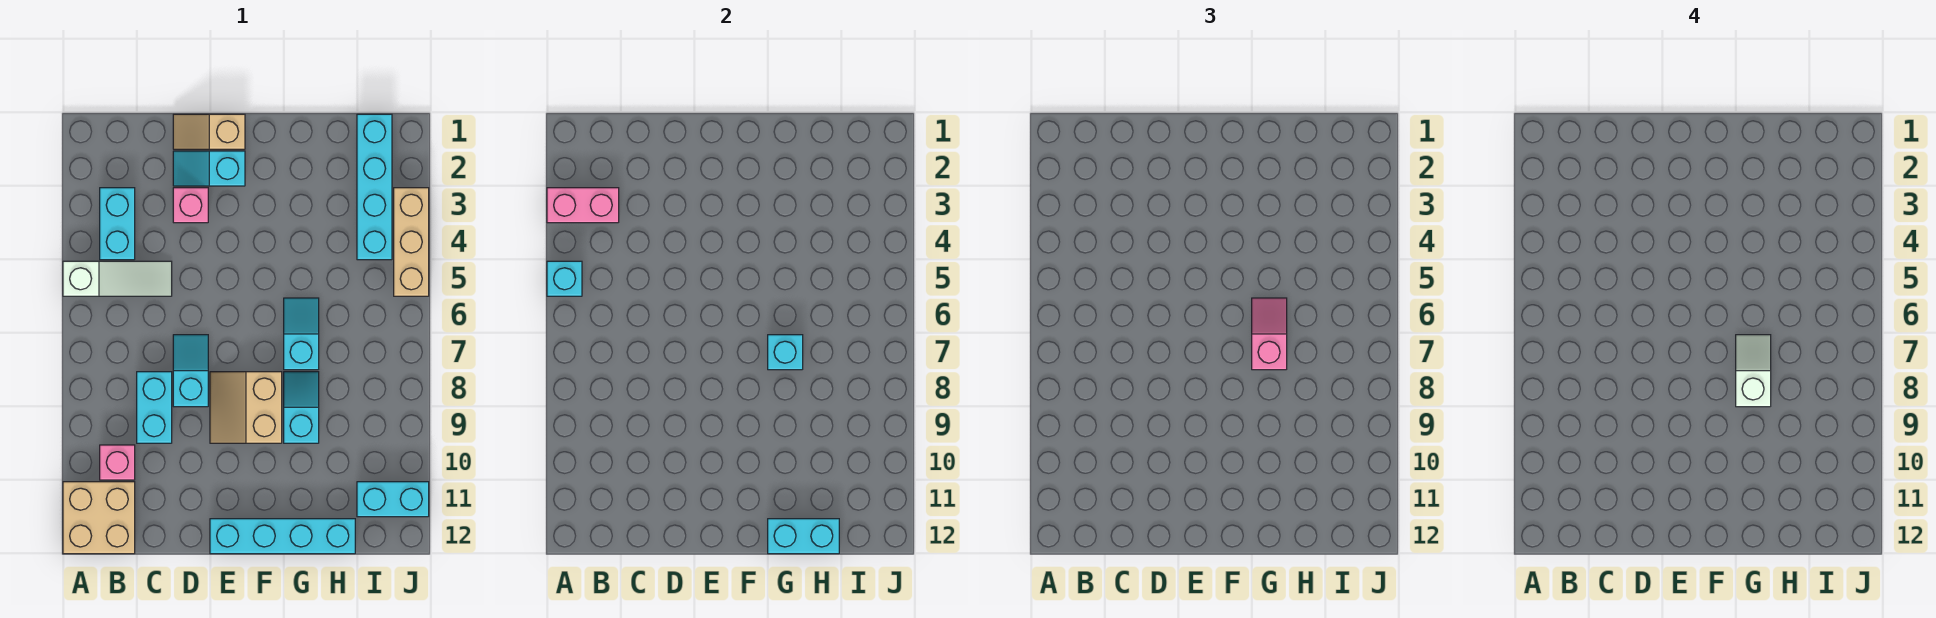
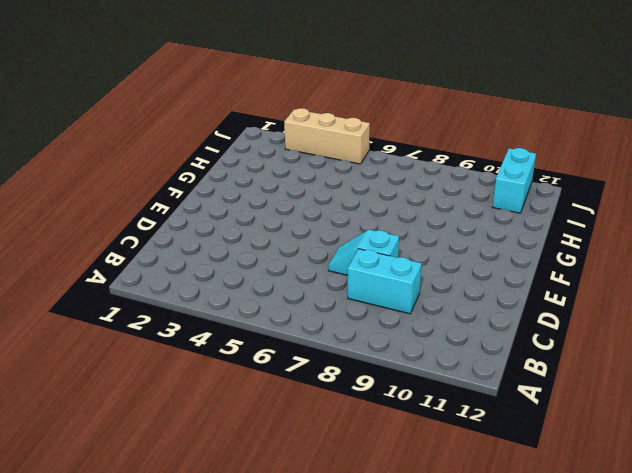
none -> white slope A5:C5 level 1 top A
none -> tan brick A11:B12 level 1
none -> cyan brick B3:B4 level 1

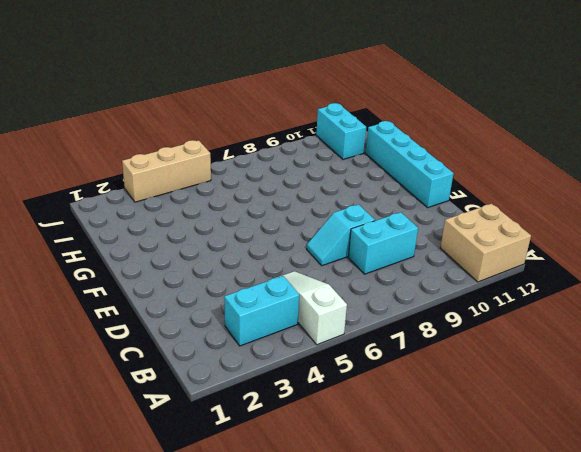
none -> pink brick B10 level 1
none -> tan slope D1:E1 level 1 top E
none -> cyan slope D2:E2 level 1 top E

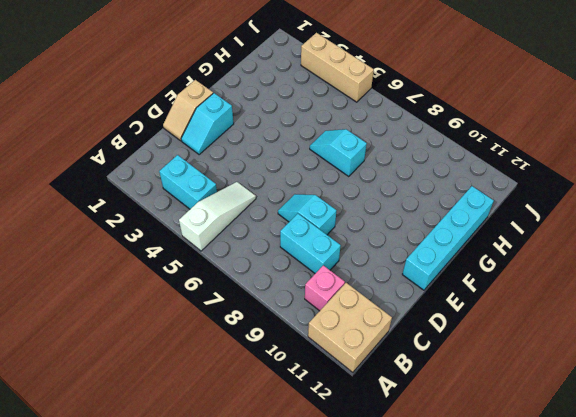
none -> pink brick D3 level 1
none -> tan slope E8:F9 level 1 top F
none -> cyan slope G8:G9 level 1 top 9

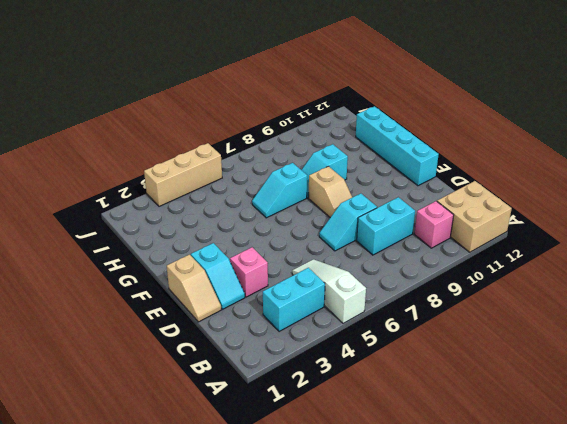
tan slope E8:F8 level 1 top F -> tan slope E8:F9 level 1 top F
none -> cyan brick I1:I4 level 1
none -> cyan brick I11:J11 level 1
none -> pink brick A3:B3 level 2

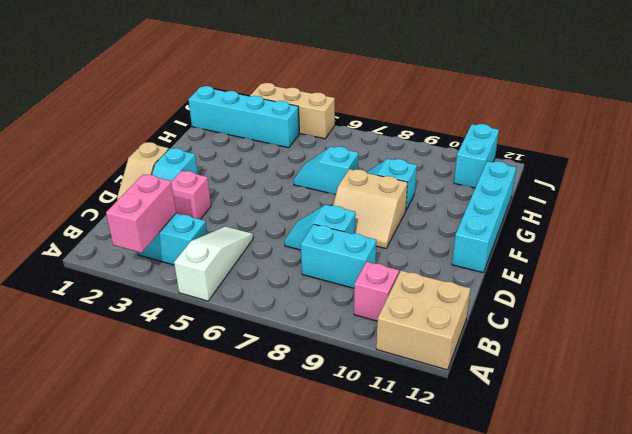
none -> cyan brick A5 level 2
none -> cyan brick G7 level 2
none -> cyan brick G12:H12 level 2

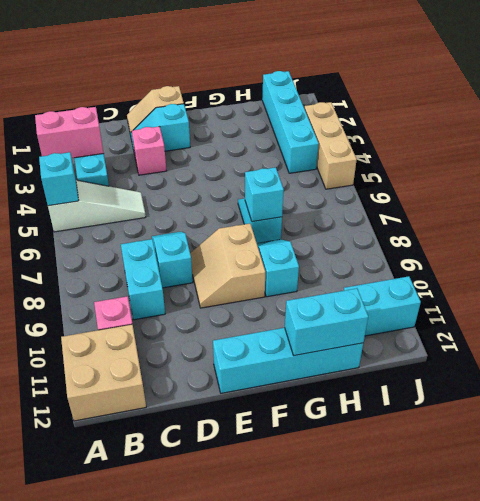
none -> pink slope G6:G7 level 3 top 7
none -> white slope G7:G8 level 4 top 8

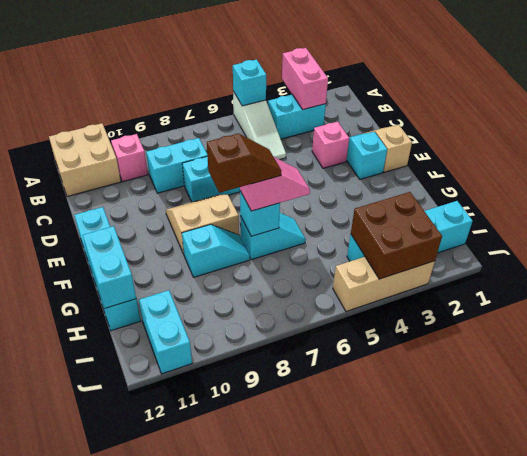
brown slope G7:G8 level 4 top 8 -> white slope G7:G8 level 4 top 8
brown brick I3:J4 level 2 -> none

